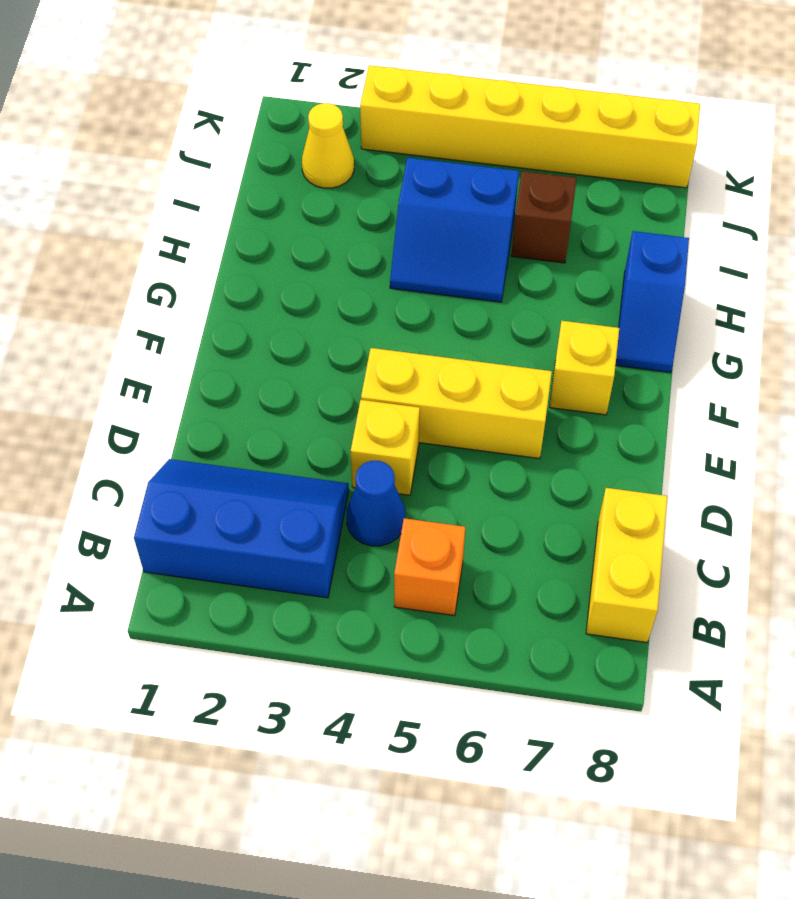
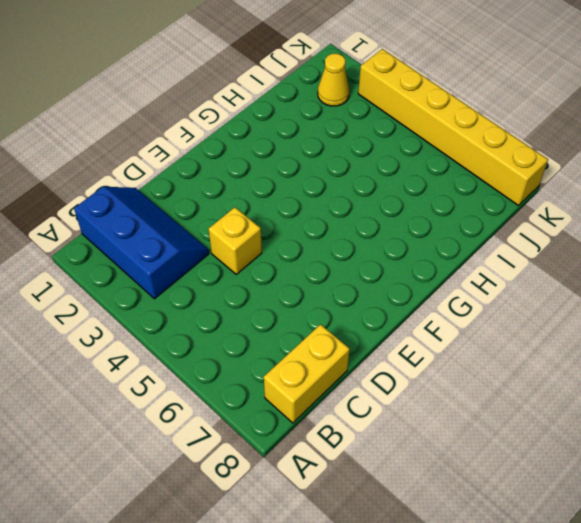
none -> orange brick B5 level 1
none -> blue cone C4 level 1
none -> yellow brick E4:E6 level 1

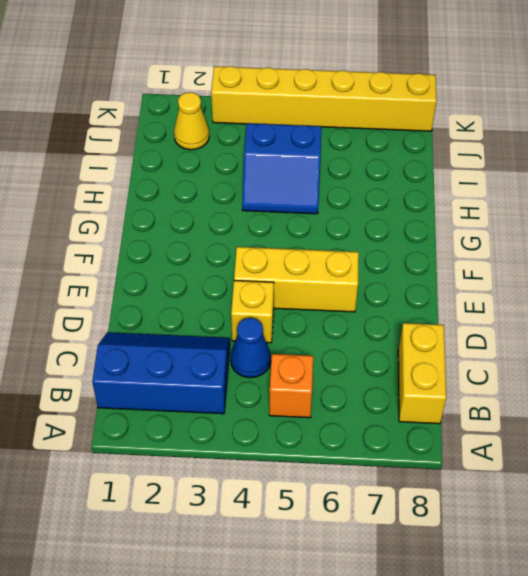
none -> yellow brick F7 level 1
none -> blue slope G8:H8 level 1 top H
none -> brown brick I6 level 1

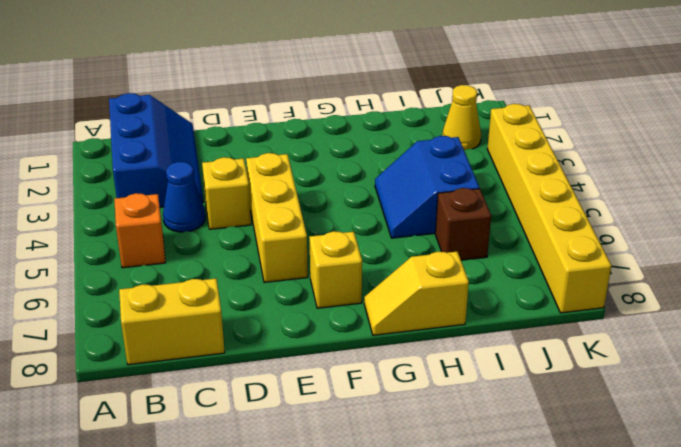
yellow slope G8:H8 level 1 top H -> blue slope G8:H8 level 1 top H

